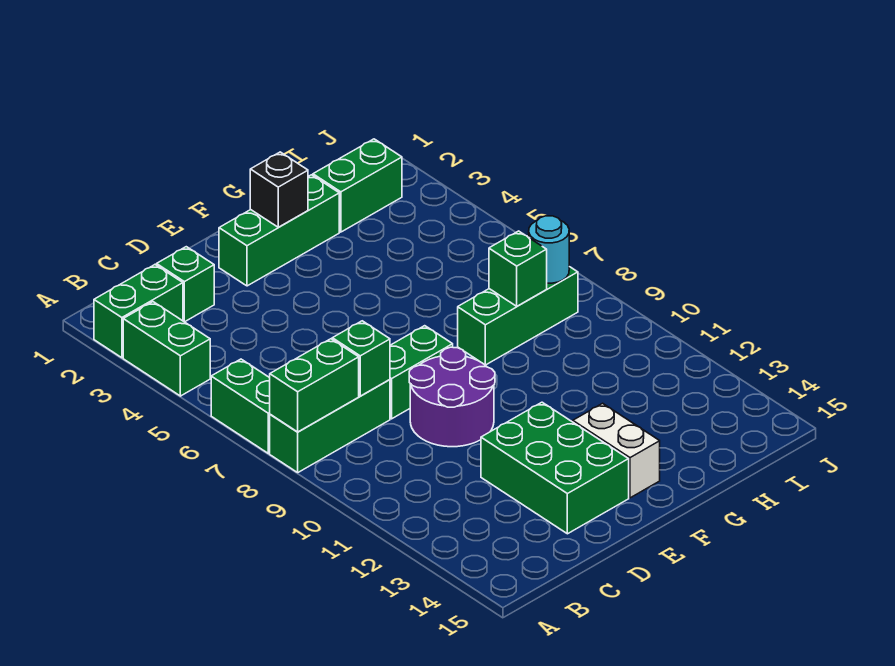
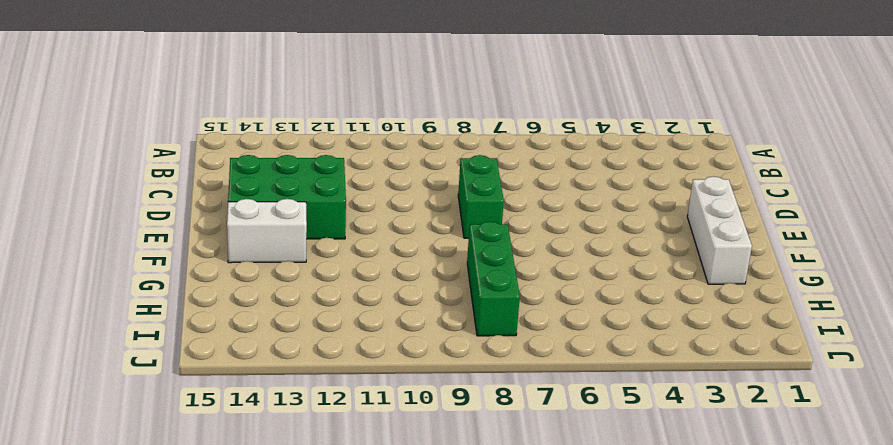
white brick E2:G2 level 1 -> green brick E2:G2 level 1
none -> green brick A2:B2 level 1
none -> green brick A3:A4 level 1
none -> green brick A6:A7 level 1

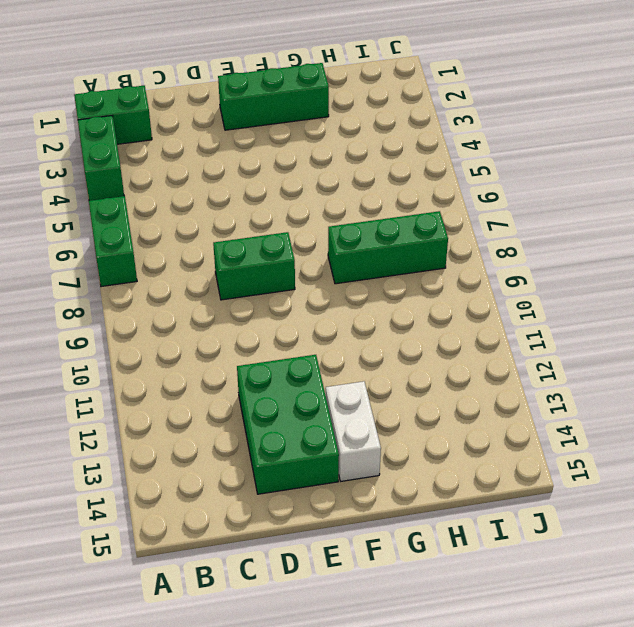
none -> green brick A8:C8 level 1
none -> green brick C2 level 1
none -> purple round brick D9:E10 level 1

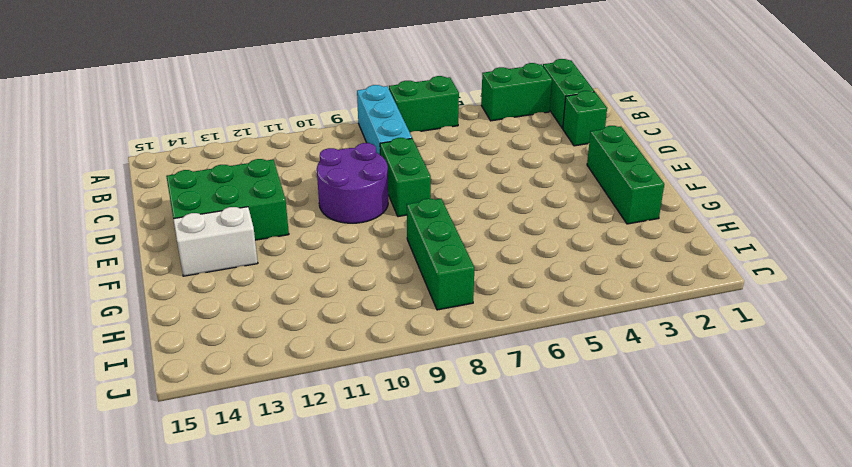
cyan brick A8:C8 level 1 -> green brick A8:C8 level 1
none -> green brick H2:I2 level 1
none -> green brick A8:B8 level 2
none -> green brick C8 level 2

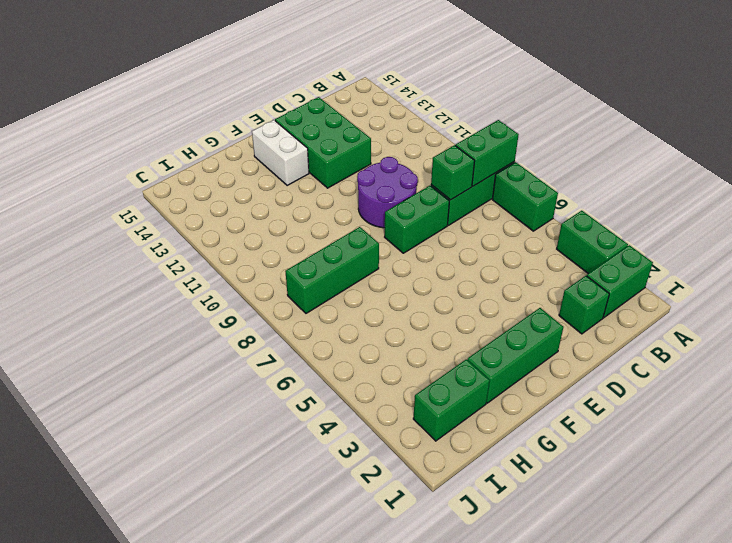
none -> black brick F2 level 2
none -> green brick H8 level 2
none -> cyan round brick I8 level 2

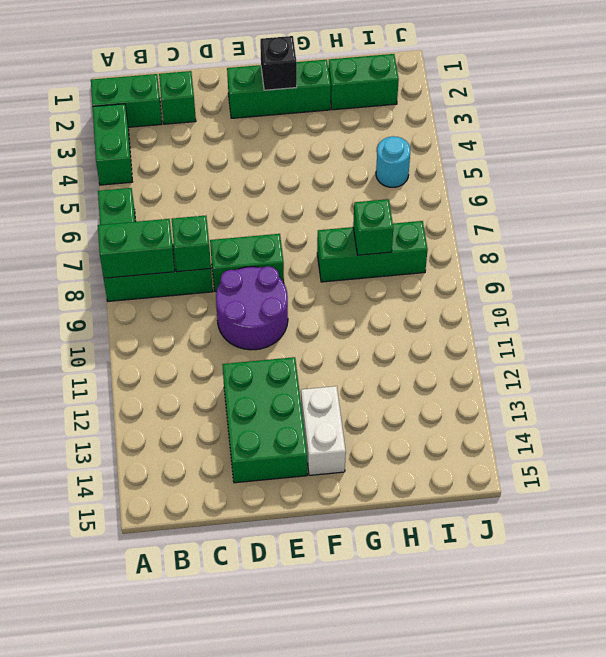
cyan round brick I5 level 1 -> cyan round brick I8 level 2

